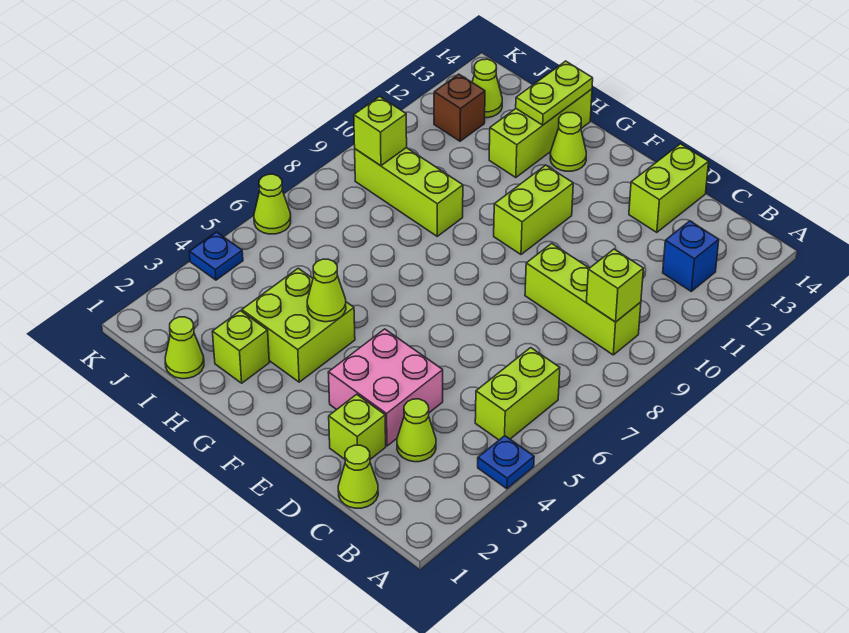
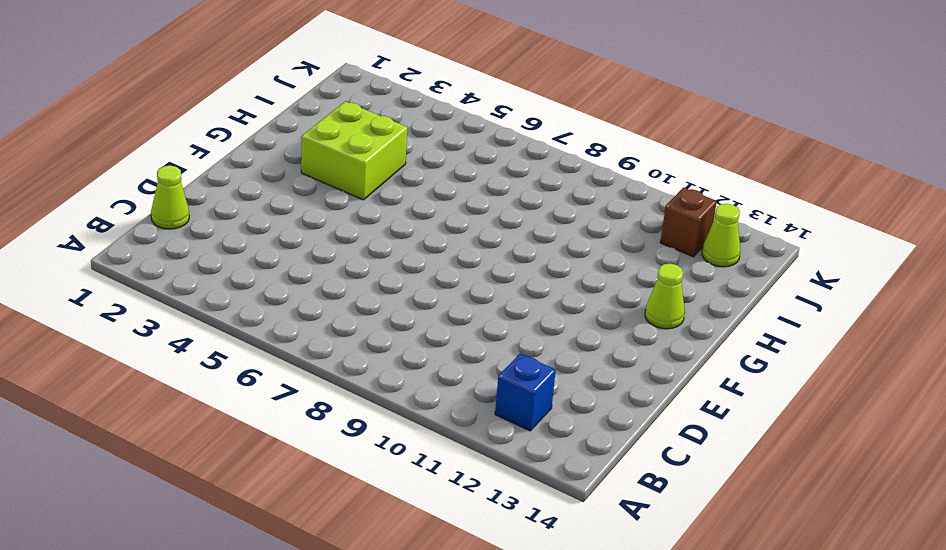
none -> blue plate A4 level 1
none -> lime brick B5:B6 level 1
none -> lime brick B9:D9 level 1

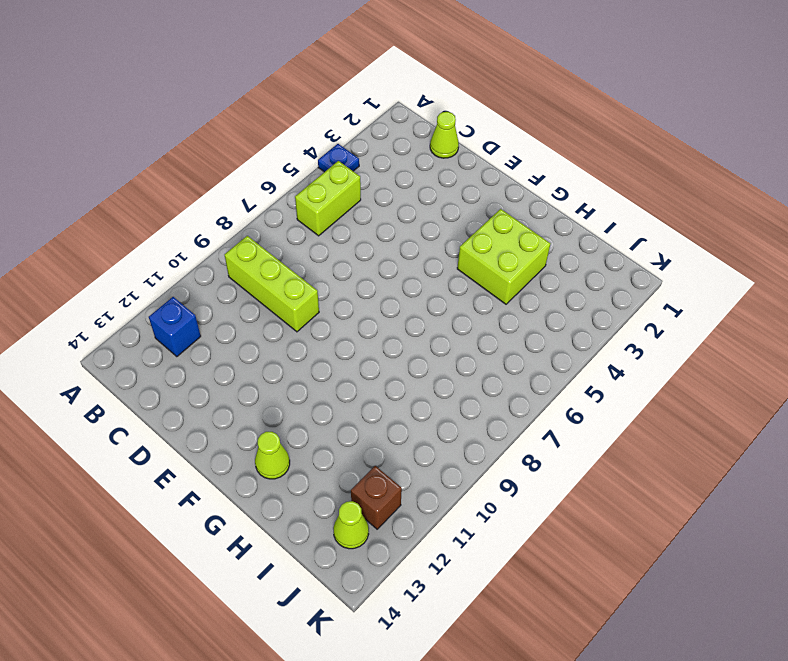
none -> lime cone C3 level 1
none -> lime brick D2 level 1
none -> pink brick D3:E4 level 1

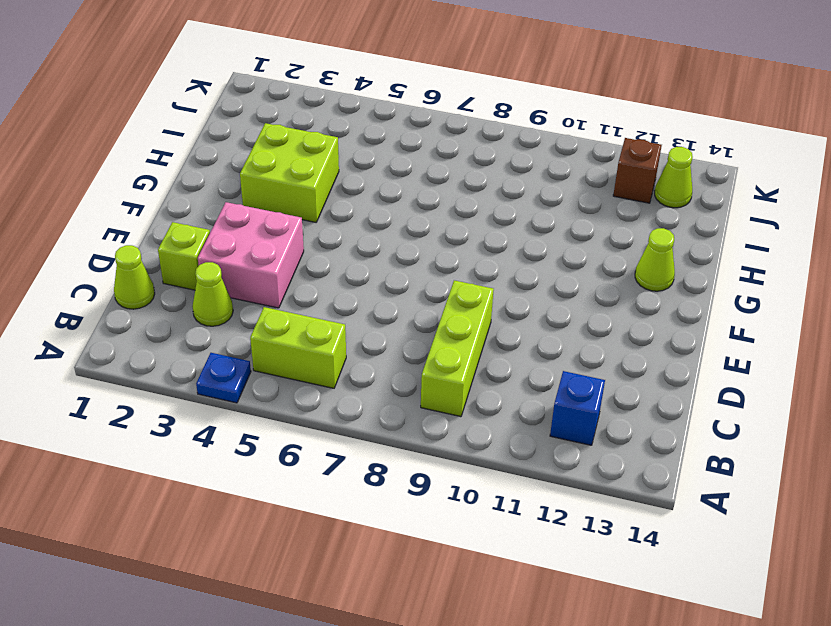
none -> lime brick D13:D14 level 1
none -> lime brick F10:F11 level 1
none -> lime brick H2 level 1

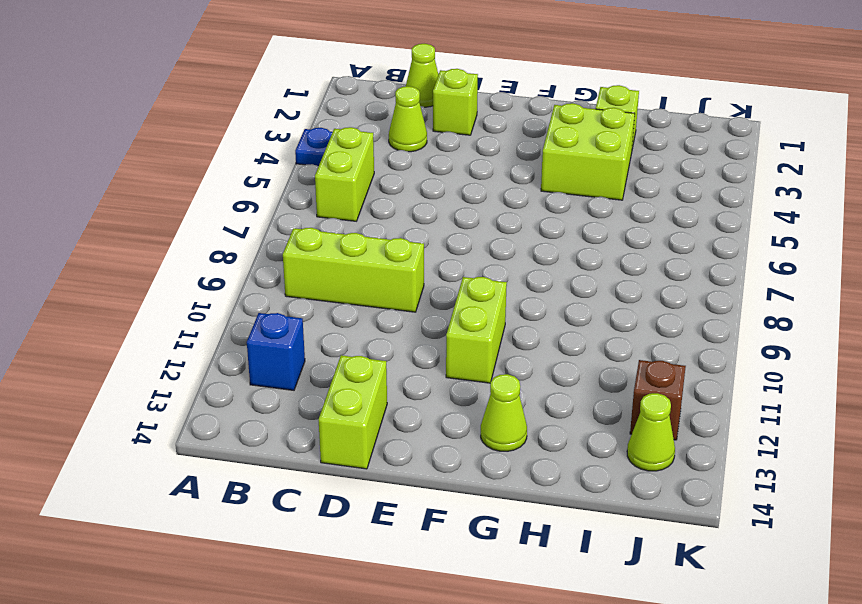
none -> pink brick D3:E4 level 1
none -> lime brick H9:J9 level 1
none -> lime brick H12:H14 level 1

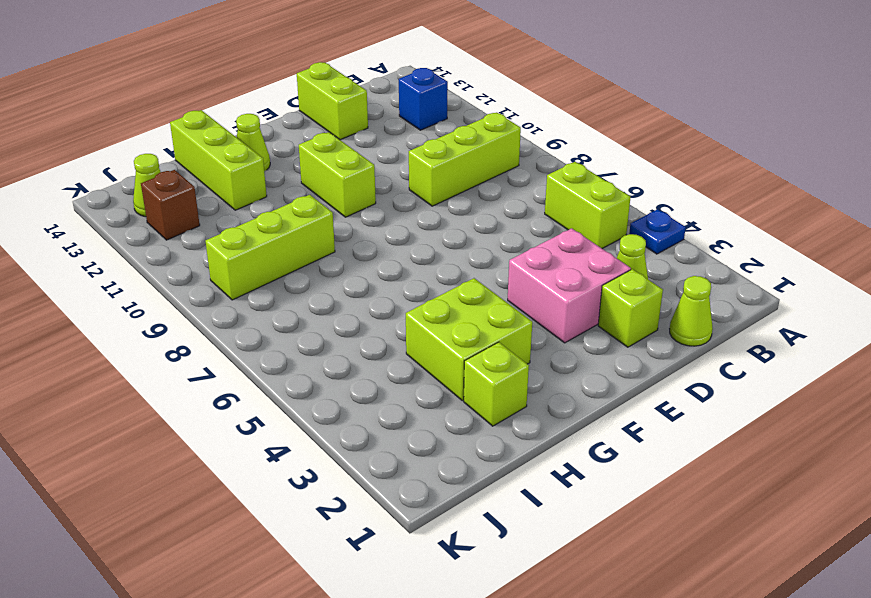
none -> lime cone I1 level 1
none -> blue plate K4 level 1
none -> lime cone K6 level 1

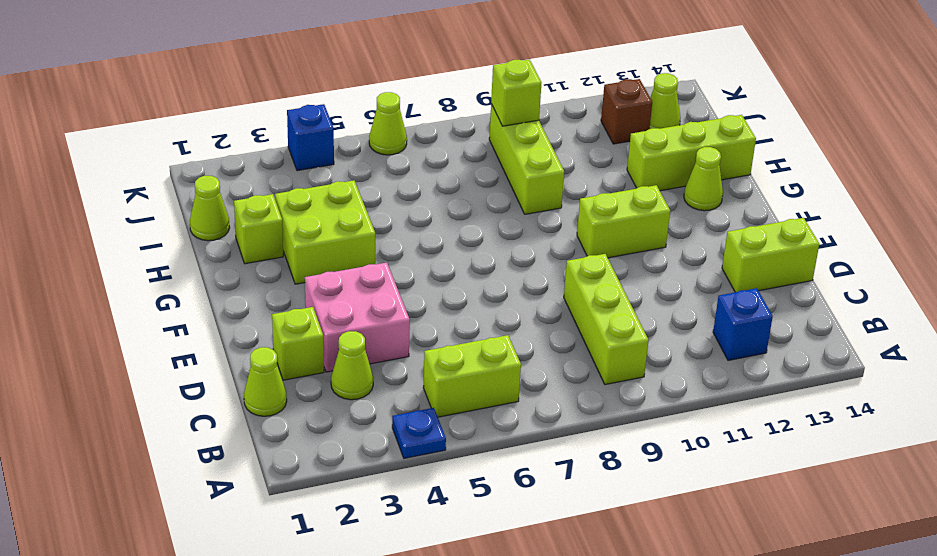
blue brick K4 level 1 -> blue plate K4 level 1
none -> lime brick B9 level 2
none -> lime cone G4 level 2
none -> lime plate H13:H14 level 2

